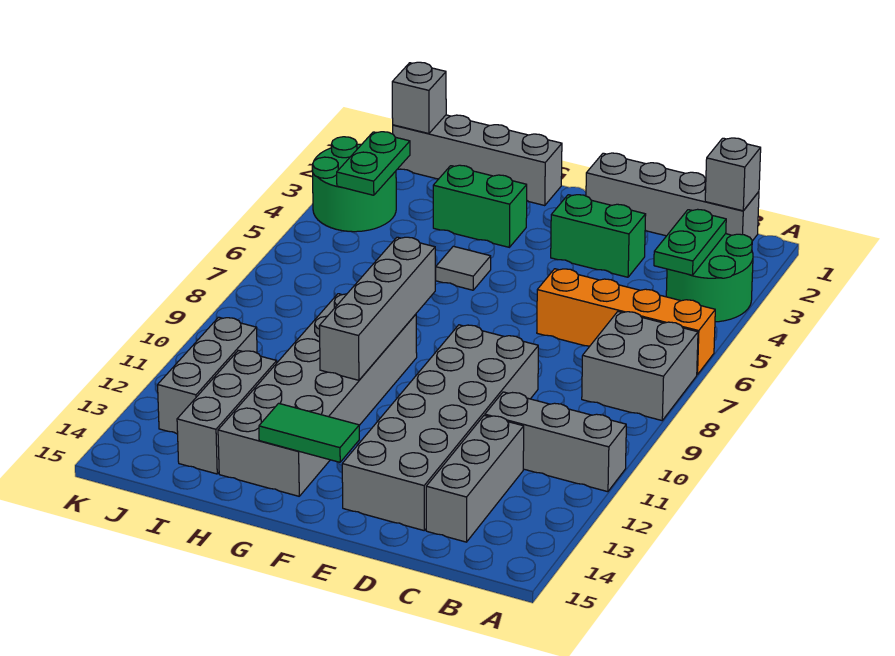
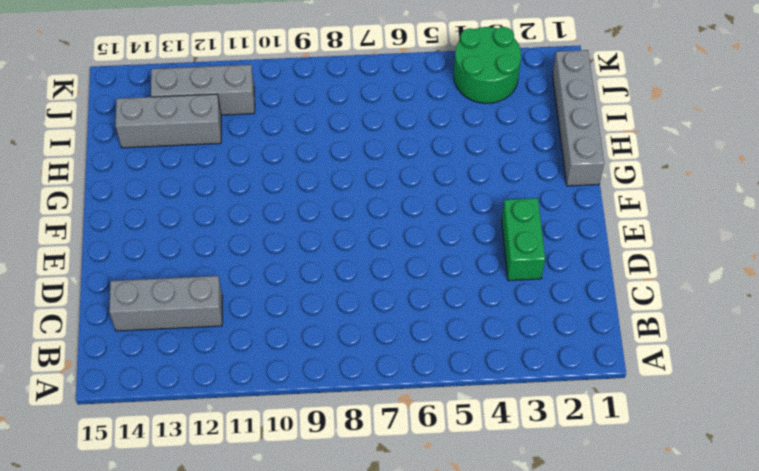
none -> green round brick A3:B4 level 1
none -> orange brick A6:D6 level 1
none -> grey brick A7:B8 level 1

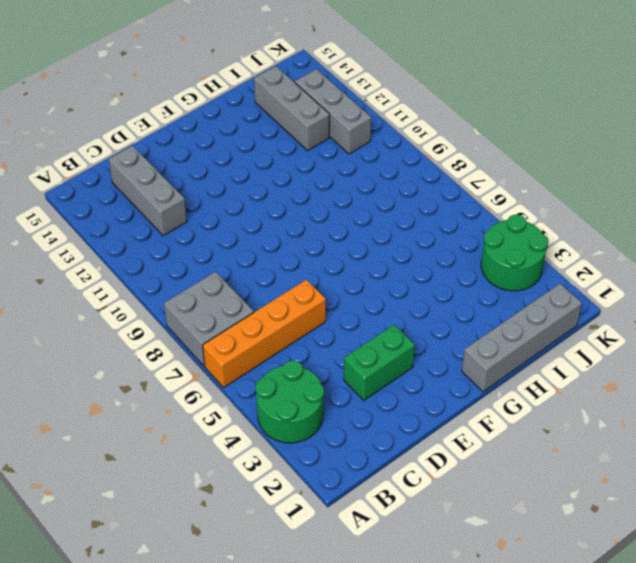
none -> grey brick A11:C11 level 1
none -> grey brick B1:E1 level 1
none -> grey brick D9:E14 level 1

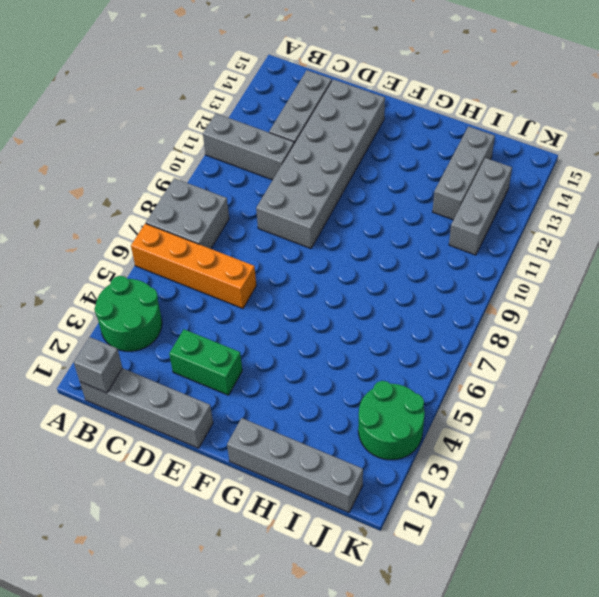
none -> green brick G3:H3 level 1
none -> grey tile G5 level 1
none -> grey brick G9:H14 level 1

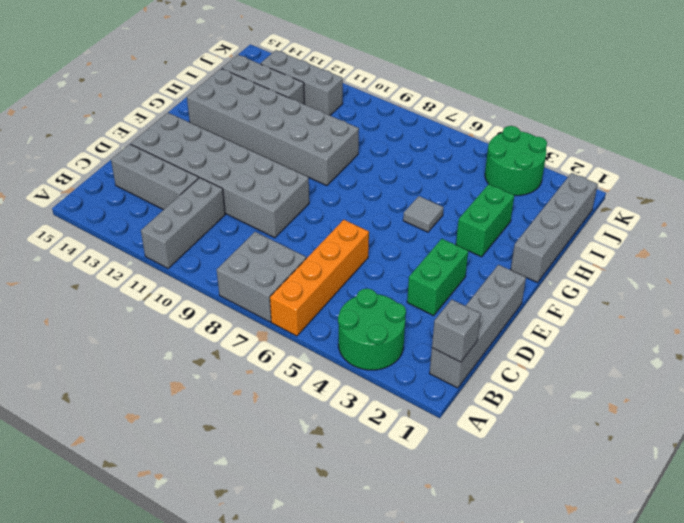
none -> green plate B3:B4 level 2
none -> green tile F14:G14 level 2
none -> grey brick G8:G11 level 2

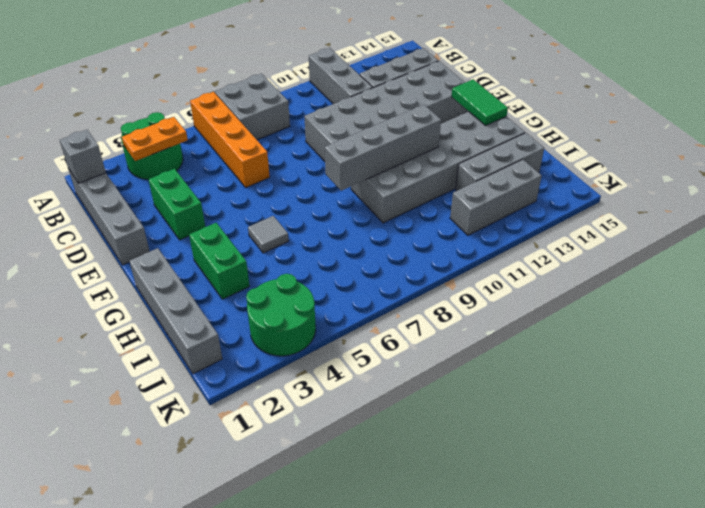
orange plate B3:B4 level 2 -> green plate B3:B4 level 2
none -> grey brick J1 level 2
none -> green plate J3:J4 level 2

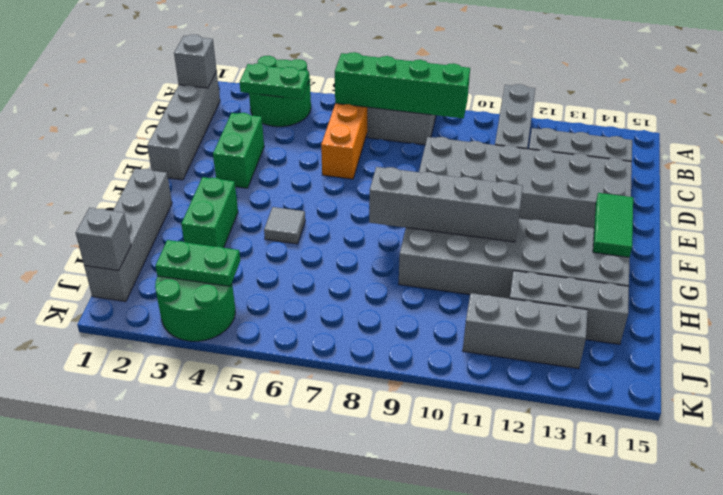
green brick B6:B9 level 2 -> none

